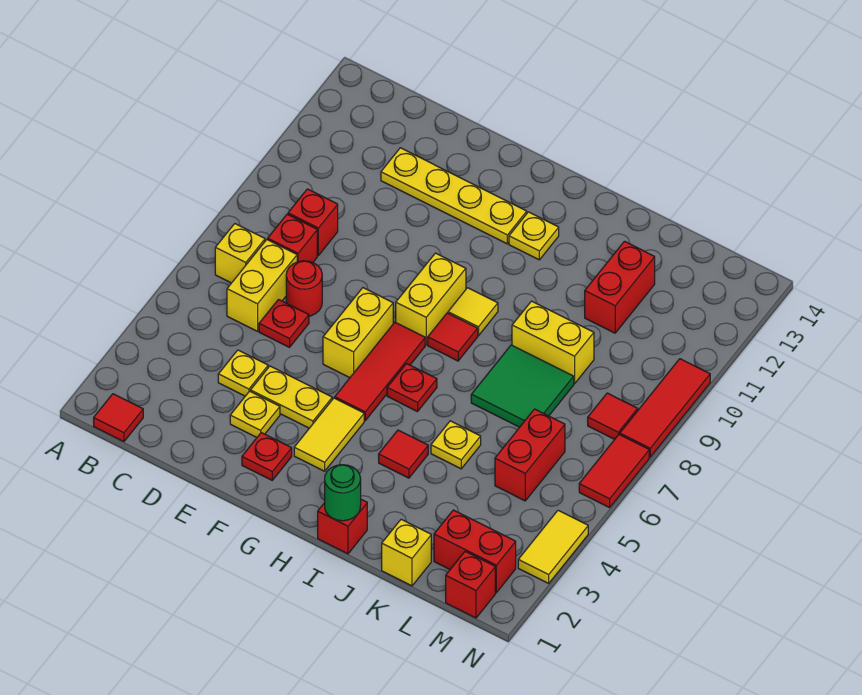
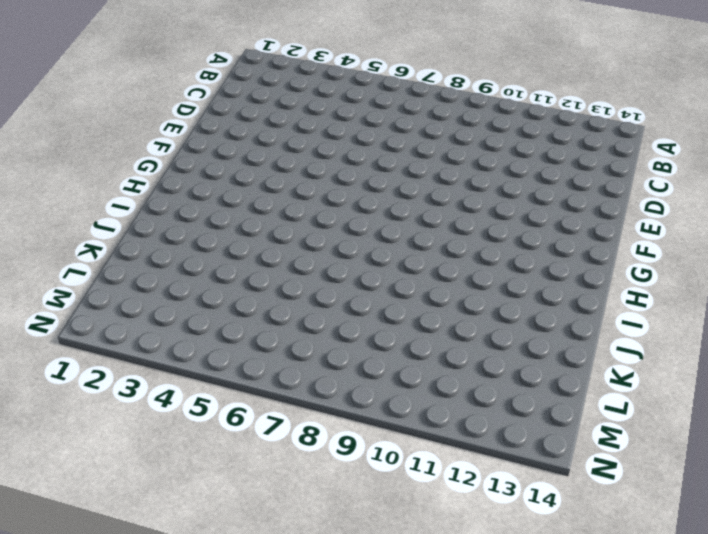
none -> red tile B1 level 1
none -> yellow brick B7 level 1
none -> yellow brick C6:C7 level 1
none -> red brick C8 level 1

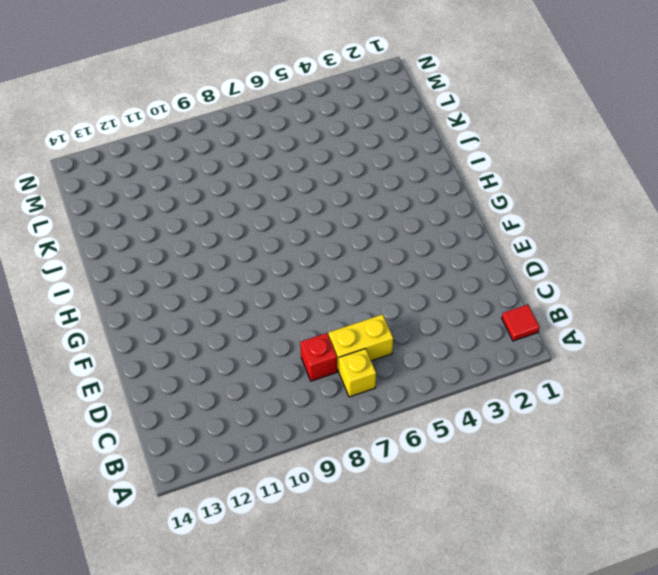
none -> red brick C9 level 1
none -> yellow plate D4 level 1
none -> red plate D6 level 1
none -> red round brick D7 level 1

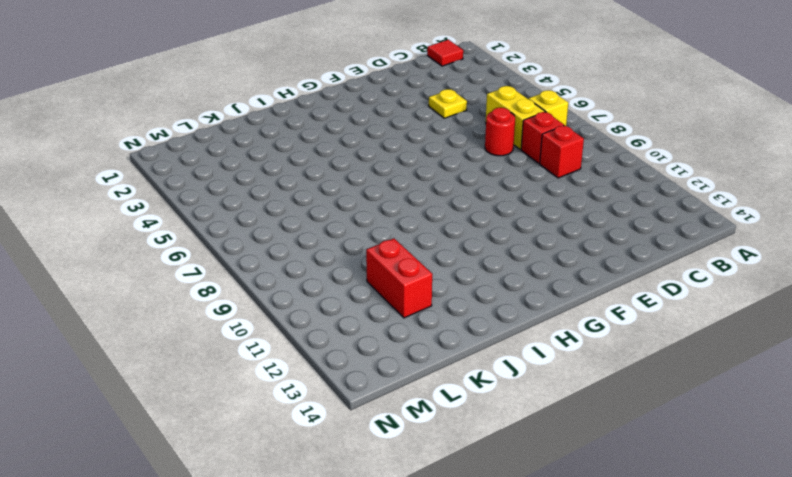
none -> red plate D6 level 1
none -> yellow plate D12:G12 level 1
none -> yellow plate E3 level 1
none -> yellow plate E4:F4 level 1

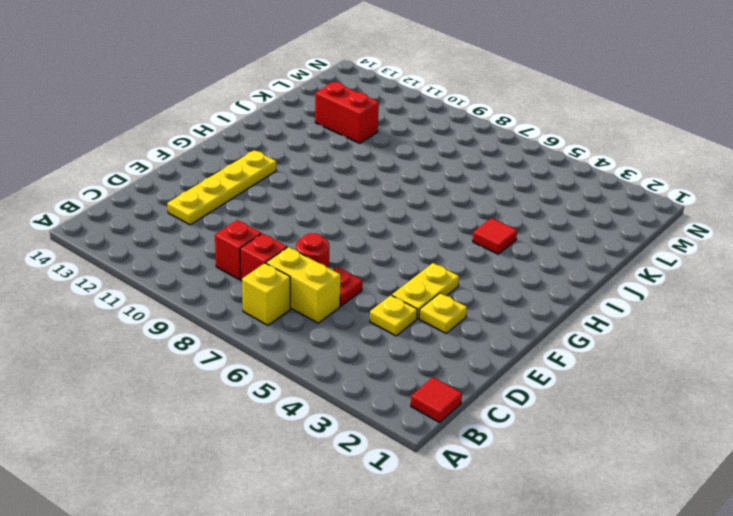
none -> red plate F2 level 1
none -> yellow brick F6:F7 level 1
none -> yellow tile G3:G4 level 1
none -> red tile G5:G7 level 1

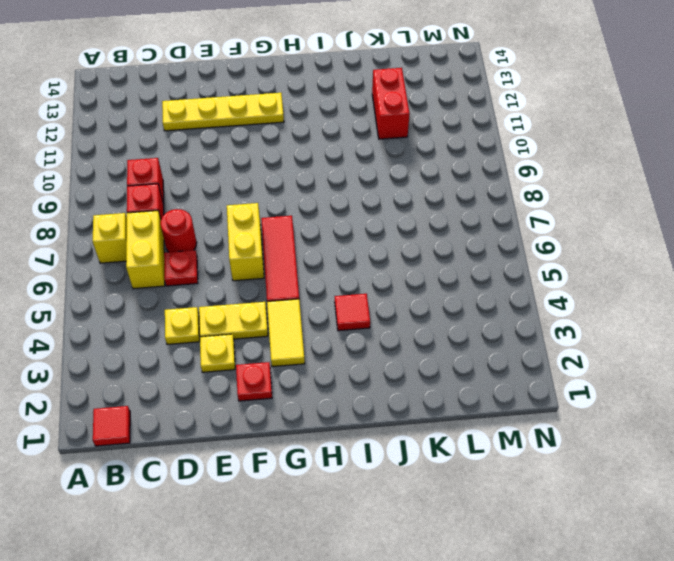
none -> yellow brick G8:G9 level 1
none -> red plate H6 level 1
none -> red tile H8 level 1
none -> yellow tile H9 level 1

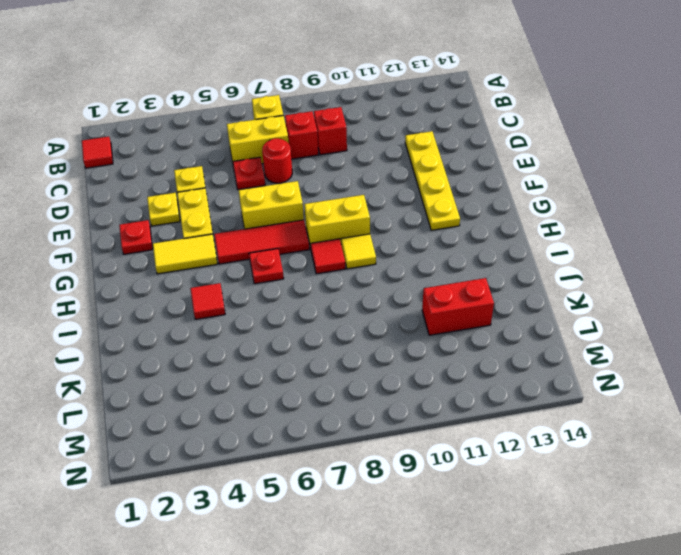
none -> yellow plate H12 level 1
none -> red brick I1 level 1
none -> yellow plate J5 level 1
none -> green tile J7:K8 level 1

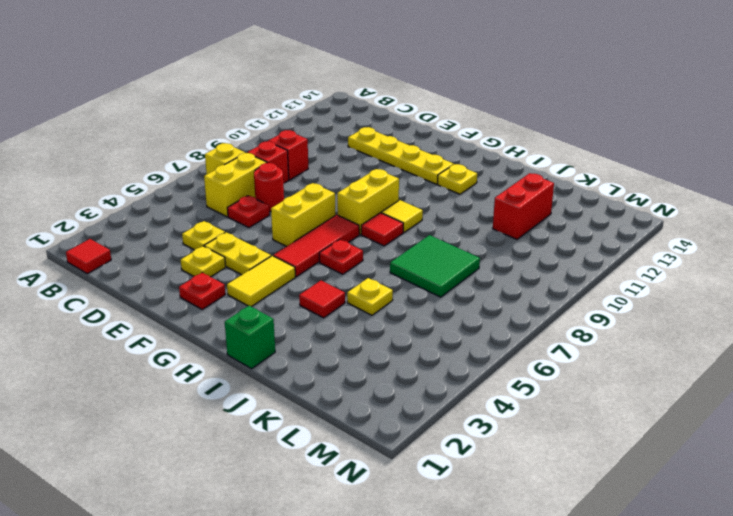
green brick I1 level 1 -> red brick I1 level 1
none -> yellow brick J9:K9 level 1
none -> yellow brick K1 level 1
none -> red brick L2:M2 level 1
none -> red brick L5:L6 level 1

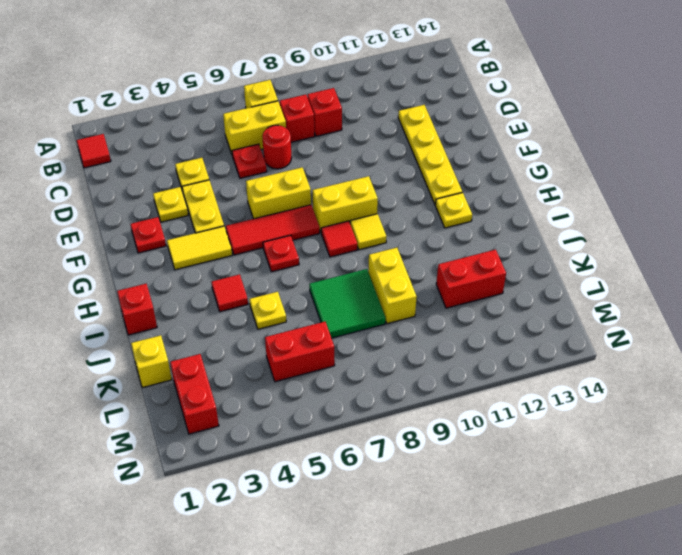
none -> red brick M1 level 1
none -> red tile M8 level 1
none -> yellow tile N3:N4 level 1
none -> red tile N6:N7 level 1

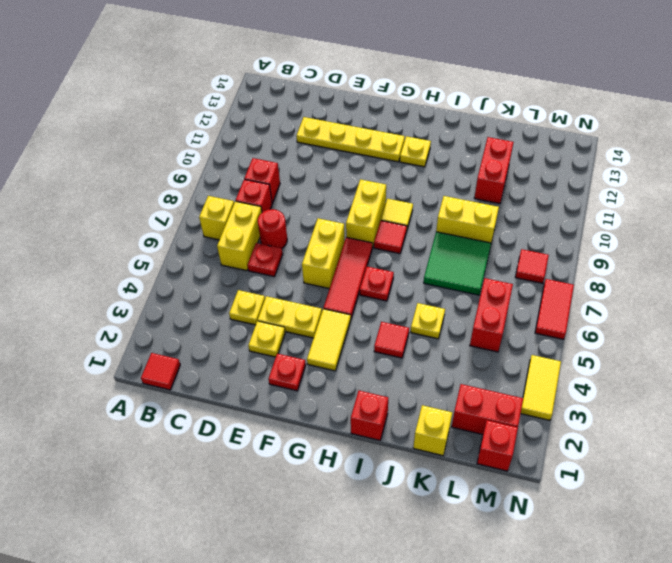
none -> red tile N8:N10 level 1
none -> green round brick I1 level 2

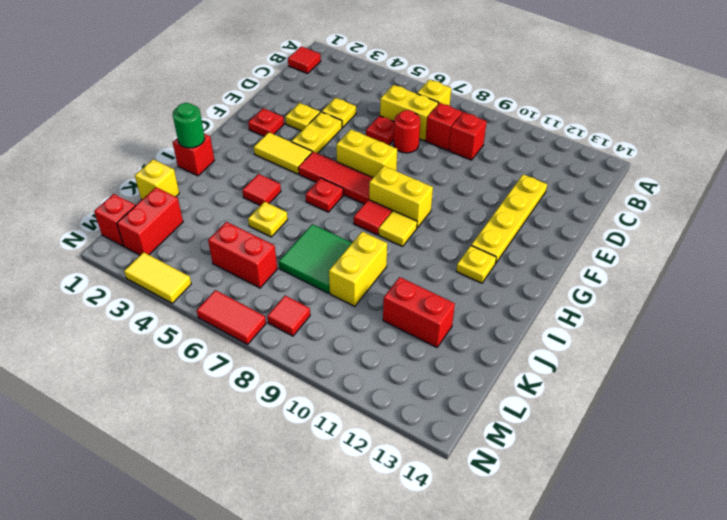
none -> red tile N8:N10 level 1

